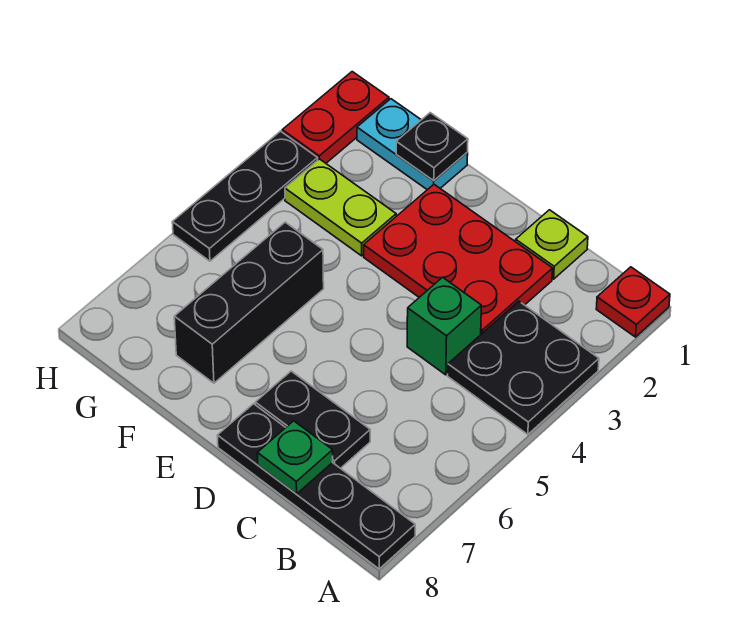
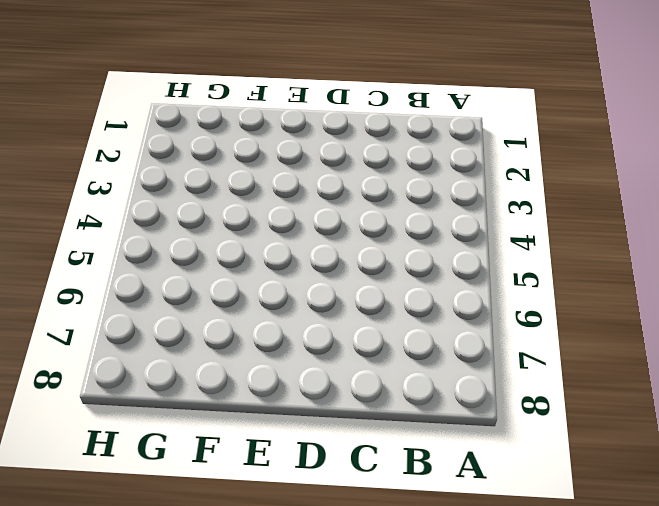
none -> red plate A1 level 1
none -> black plate A3:B4 level 1
none -> black plate A8:D8 level 1

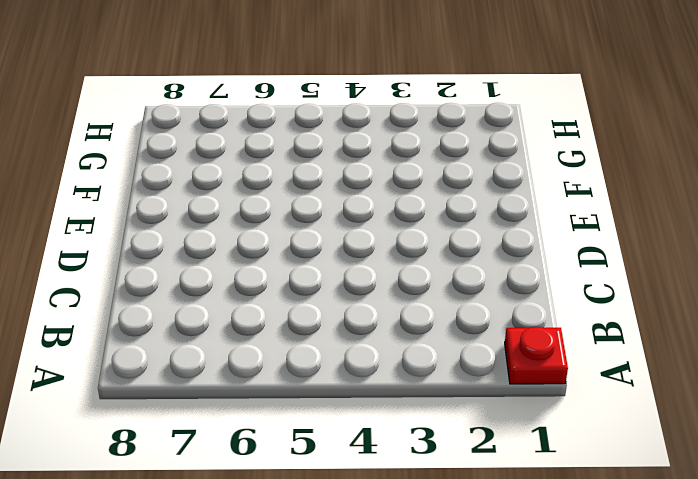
none -> black plate A3:B4 level 1
none -> black plate A8:D8 level 1
none -> lime plate C1 level 1

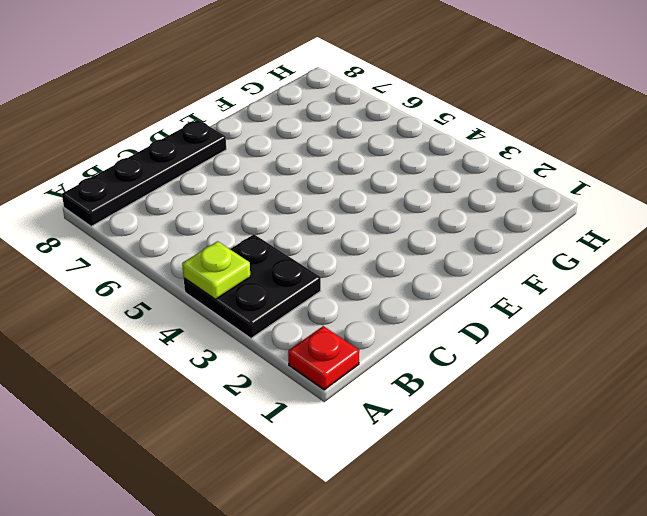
lime plate A4 level 2 -> lime plate C1 level 1
none -> red plate C2:E3 level 1
none -> green brick C4 level 1
none -> black plate C7:D7 level 1

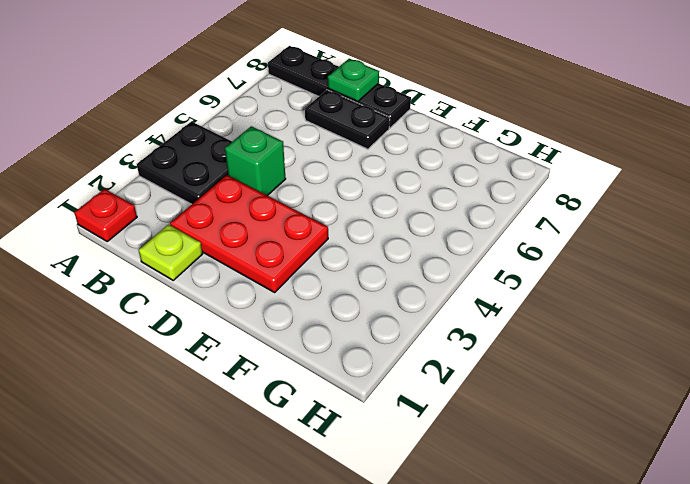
none -> cyan plate F1:G1 level 1
none -> lime plate F3:G3 level 1
none -> black brick F5:F7 level 1

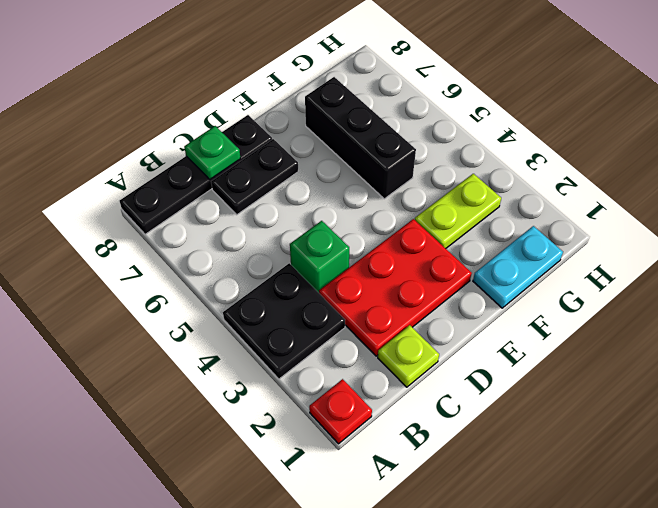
none -> red plate H1:H2 level 1
none -> black plate H3:H5 level 1
none -> black plate F1 level 2

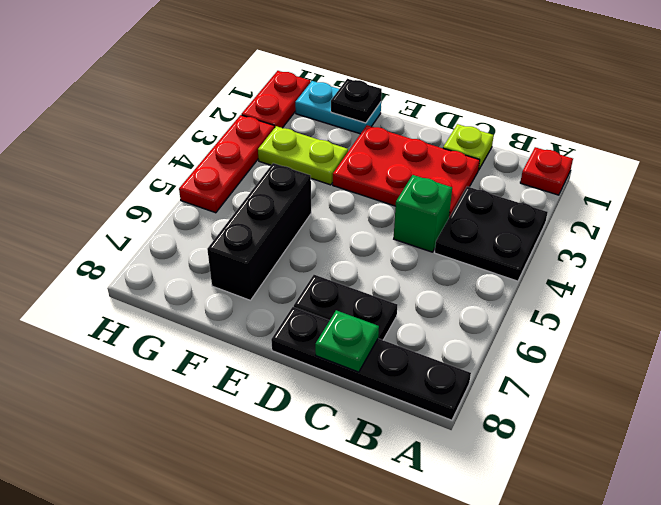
red plate H3:H5 level 1 -> black plate H3:H5 level 1

